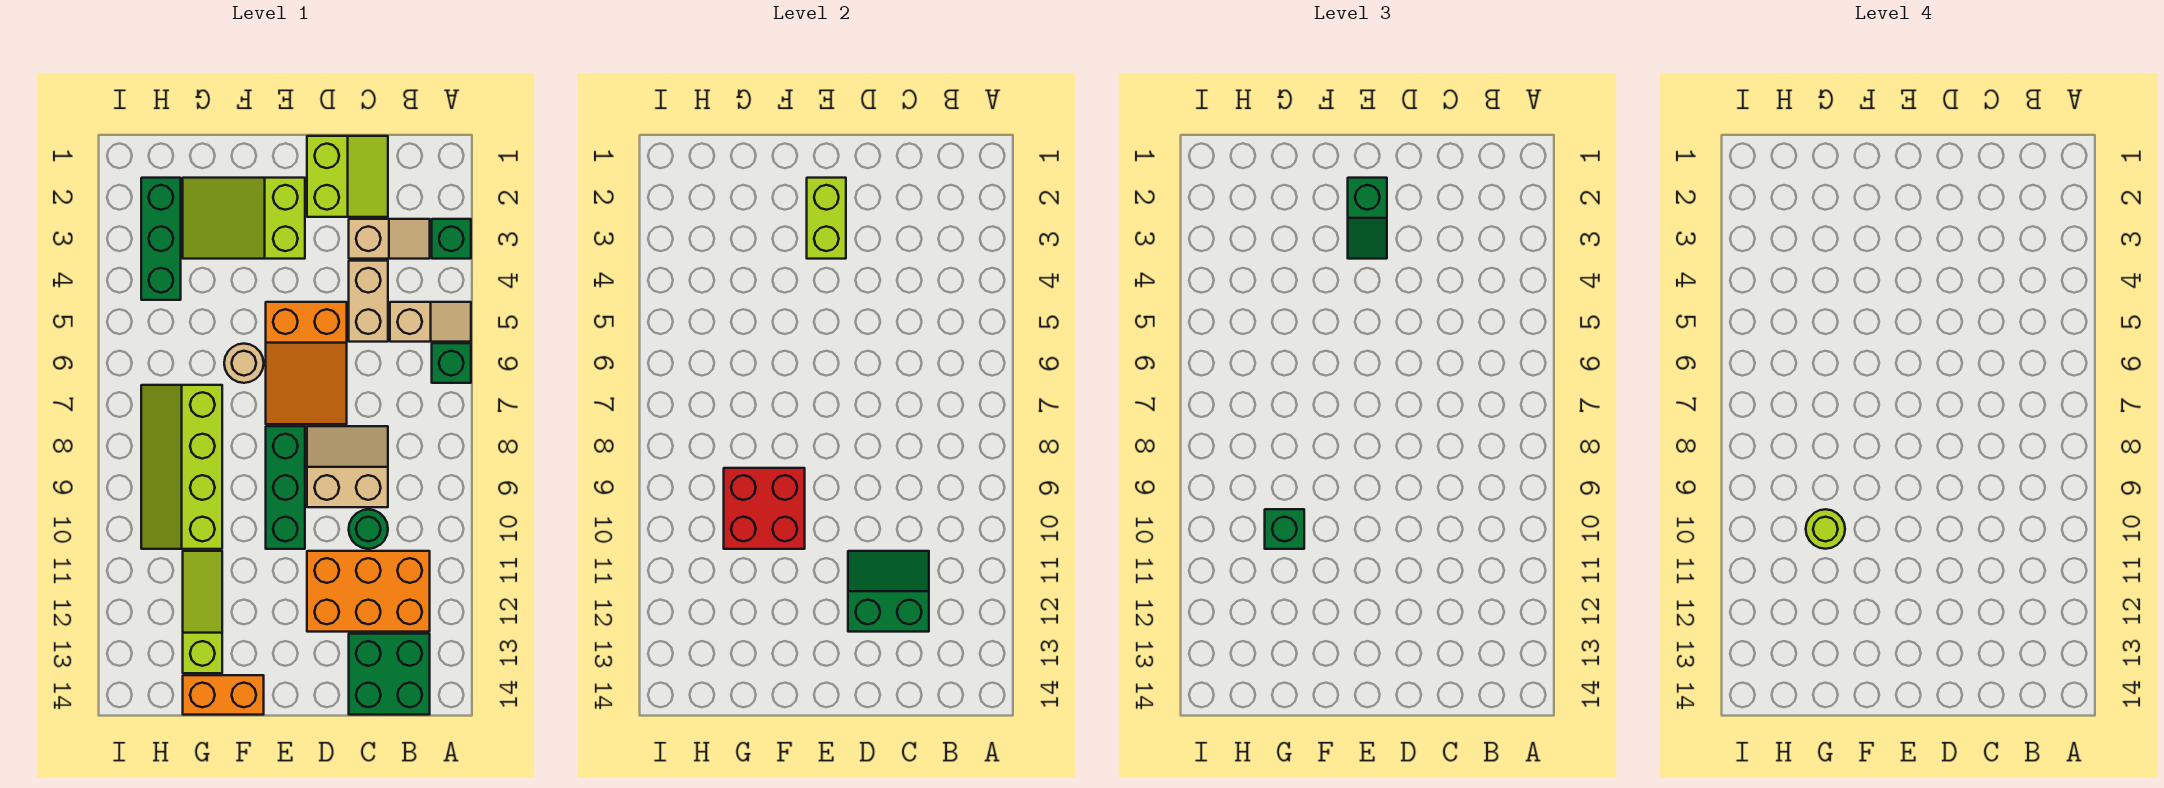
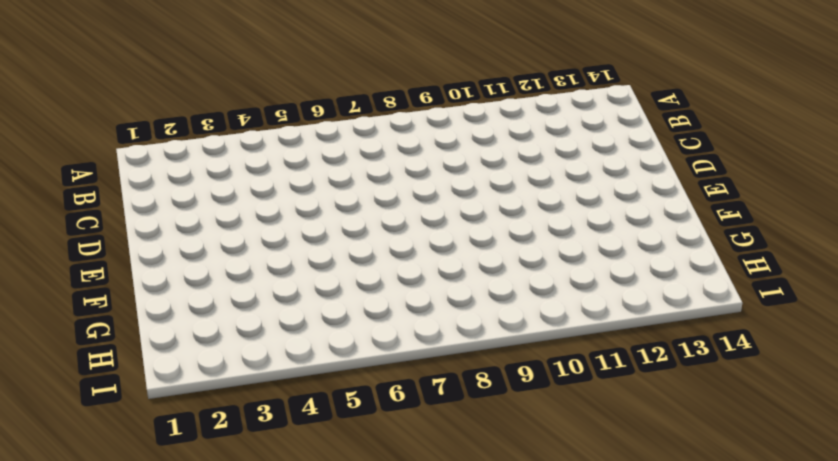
none -> green brick A3 level 1
none -> tan slope A5:B5 level 1 top B
none -> green brick A6 level 1

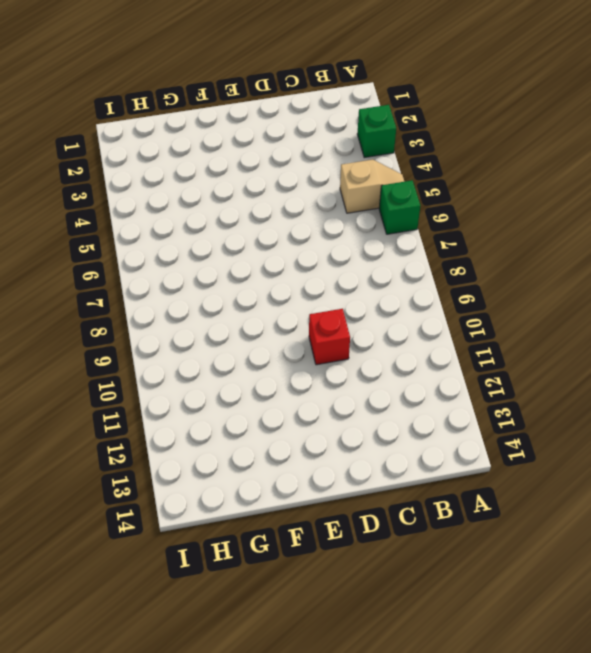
red brick D10 level 1 -> none
none -> tan slope B3:C3 level 1 top C
none -> orange brick B11:D12 level 1
none -> green brick B13:C14 level 1

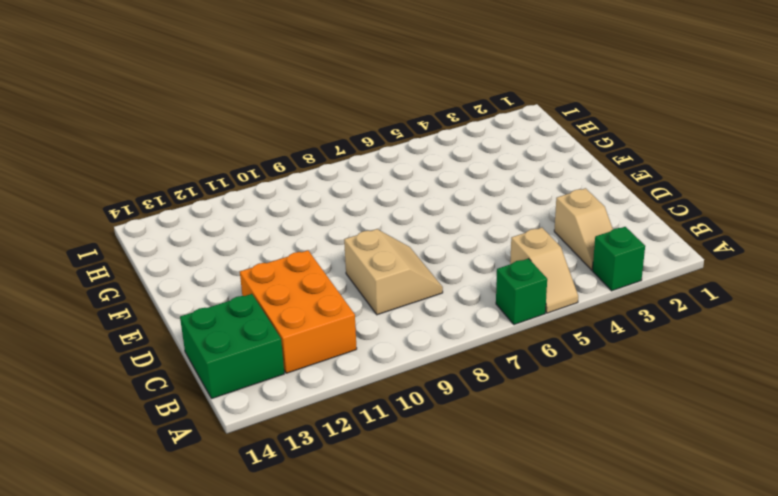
none -> lime slope C1:D2 level 1 top D
none -> tan brick C4:C5 level 1
none -> green round brick C10 level 1

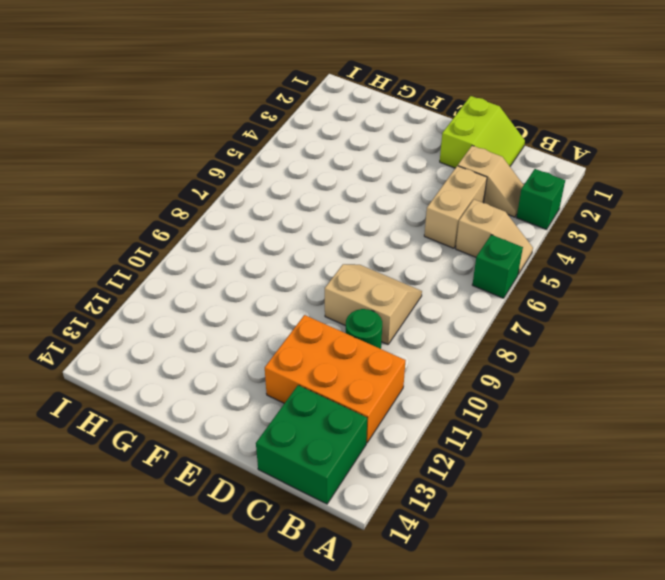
none -> orange slope D5:E7 level 1 top 5
none -> lime slope E2:G3 level 1 top E
none -> green brick E8:E10 level 1

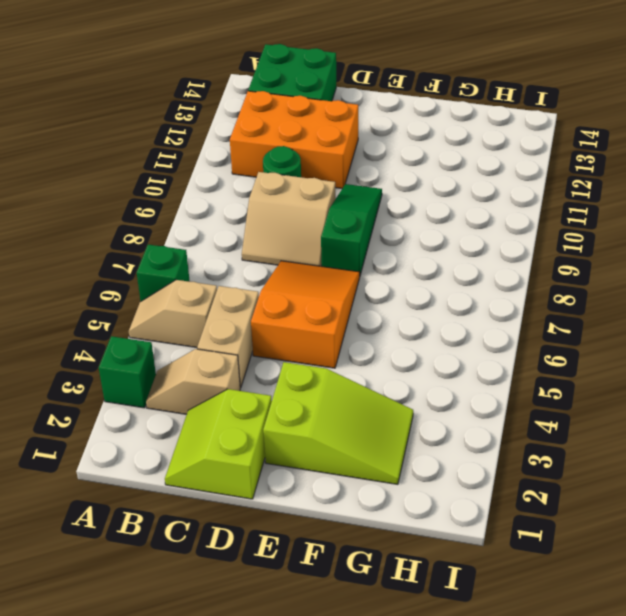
green slope E8:E10 level 1 top 8 -> green brick E8:E10 level 1
none -> tan round brick F6 level 1
none -> orange brick F14:G14 level 1
none -> lime slope G7:H10 level 1 top G

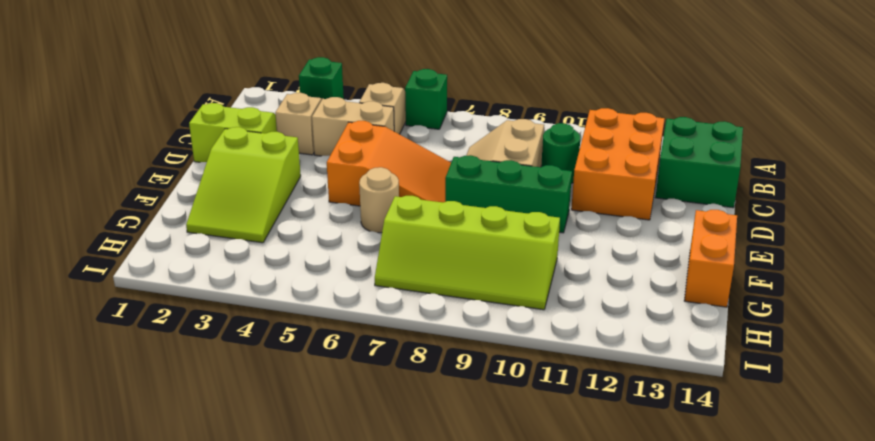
none -> lime slope G11:G13 level 1 top 13
none -> green brick H2:H4 level 1
none -> green slope C11:D12 level 2 top 12

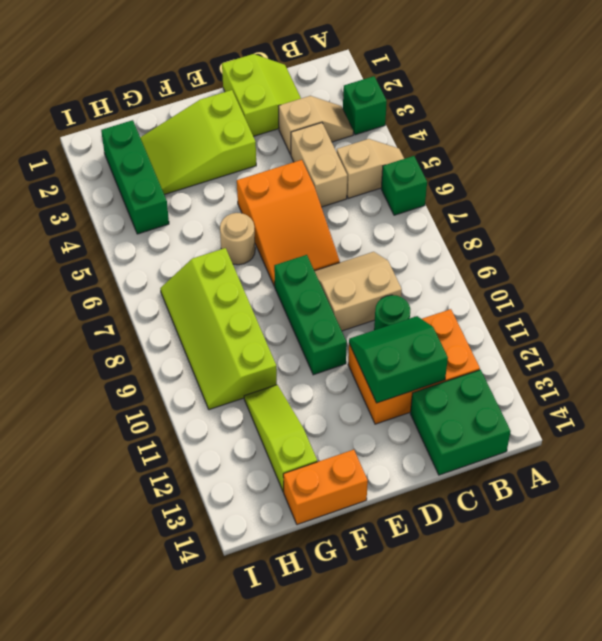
none -> lime brick E2:E3 level 2
none -> red brick F9:G10 level 2
none -> green slope E2:E3 level 3 top 2

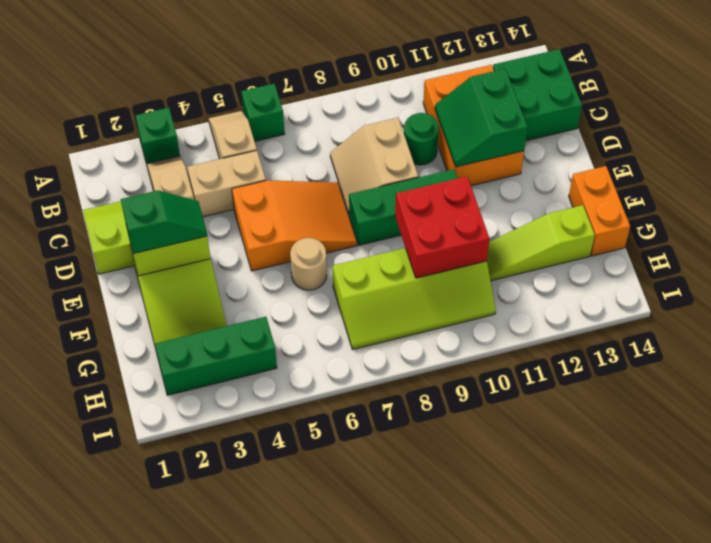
none -> green brick G10 level 3
none -> lime round brick G10 level 4

